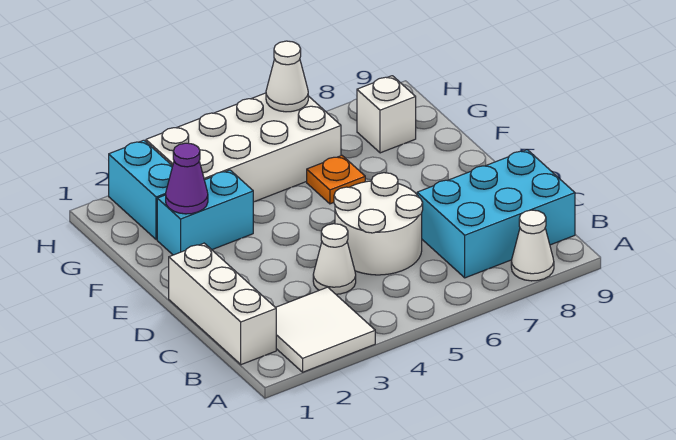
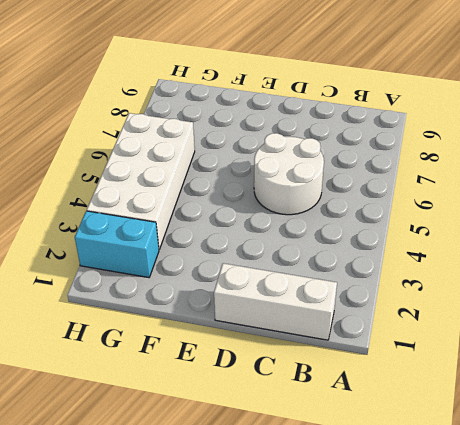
none -> white tile A2:B3 level 1
none -> white cone A8 level 1
none -> cyan brick B7:C9 level 1

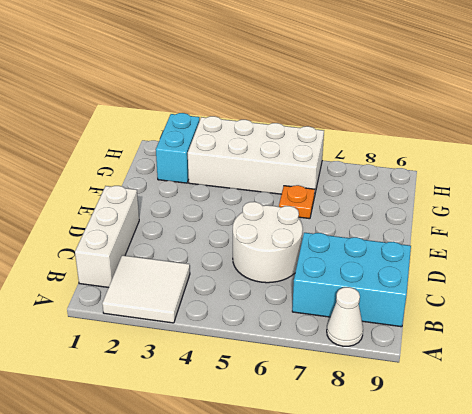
none -> white cone C4 level 1
none -> cyan brick F2:F3 level 1
none -> white brick G8 level 1

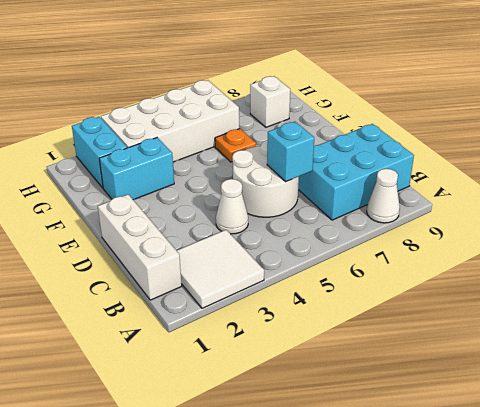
cyan brick C6 level 2 -> none
none -> purple cone F2 level 2
none -> white cone H6 level 2

